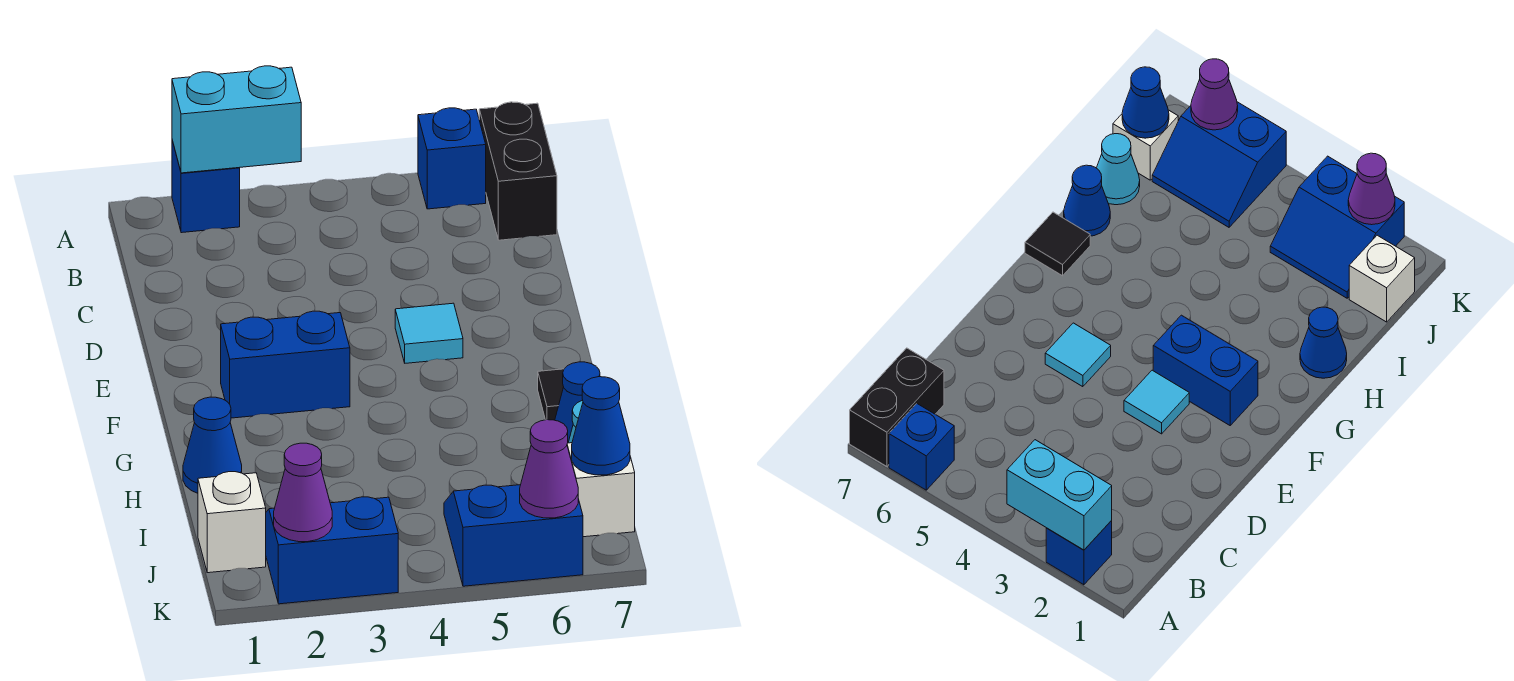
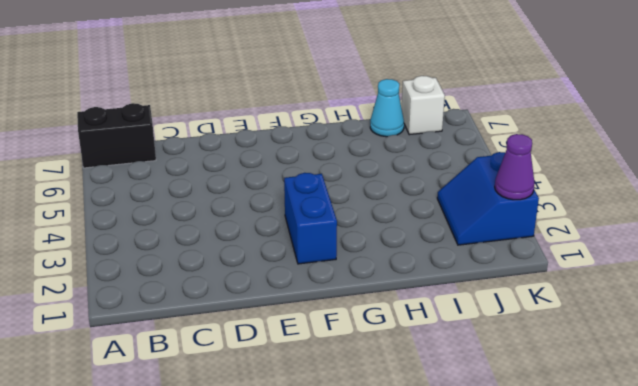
none -> blue brick A2 level 1
none -> blue brick A6 level 1
none -> cyan tile E3 level 1

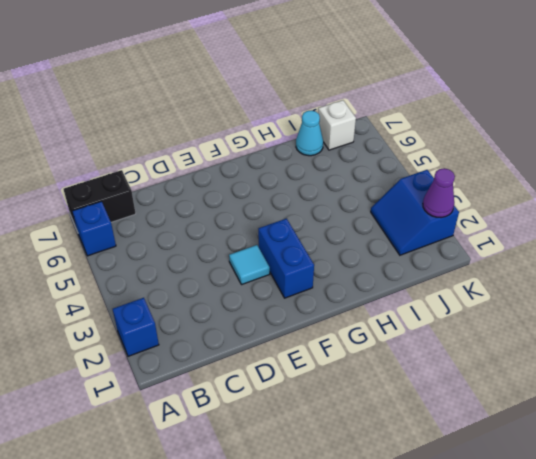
none -> cyan tile E5 level 1
none -> black tile G7 level 1
none -> blue cone H1 level 1

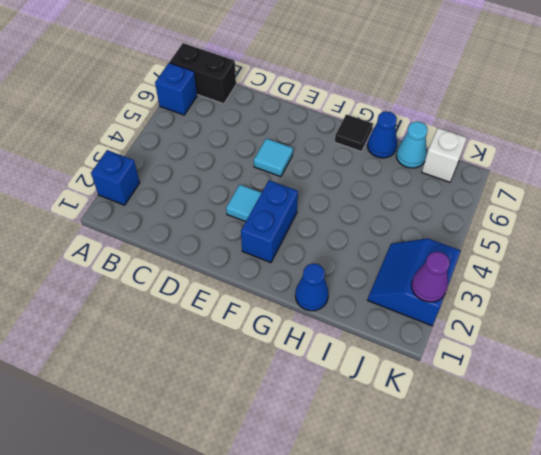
none -> white brick J1 level 1
none -> blue slope J5:K6 level 1 top K
none -> cyan brick A2:A3 level 2

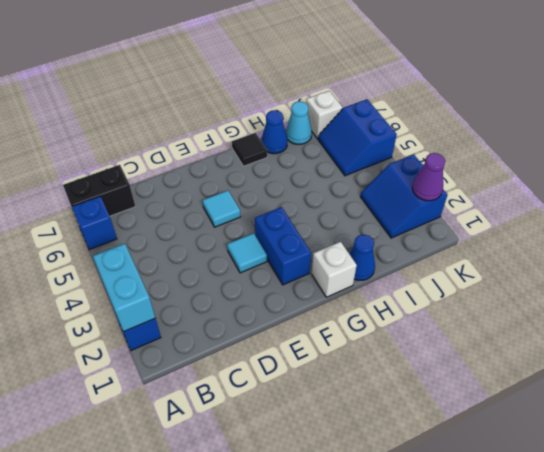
white brick G1 level 1 -> white brick J1 level 1
none -> blue cone J7 level 2
none -> purple cone K6 level 2

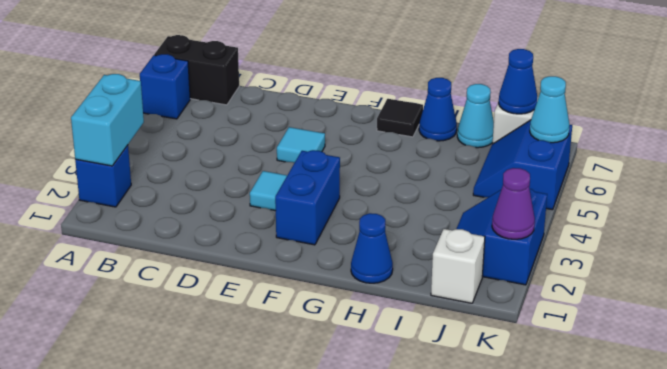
cyan cone K6 level 2 -> purple cone K6 level 2

